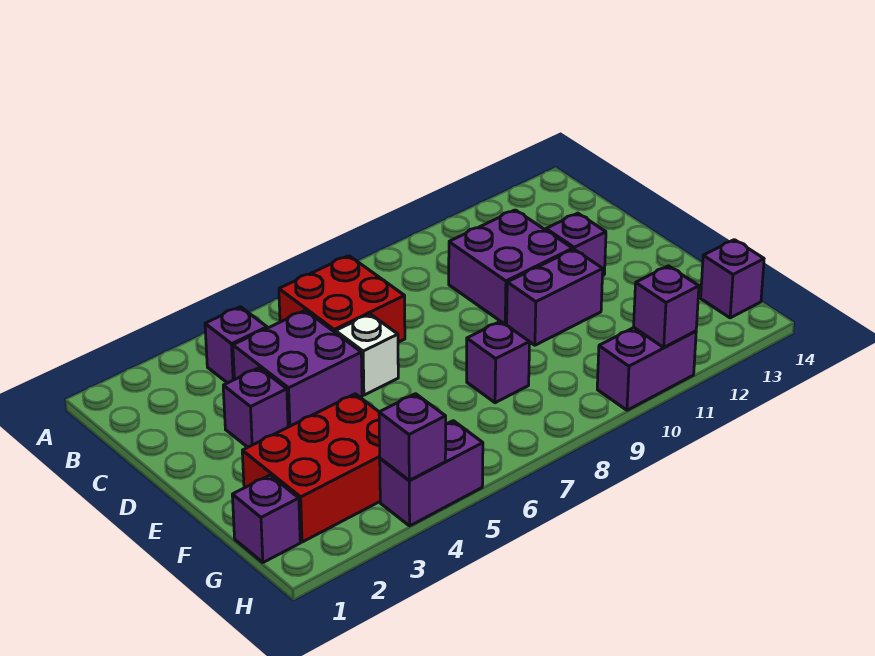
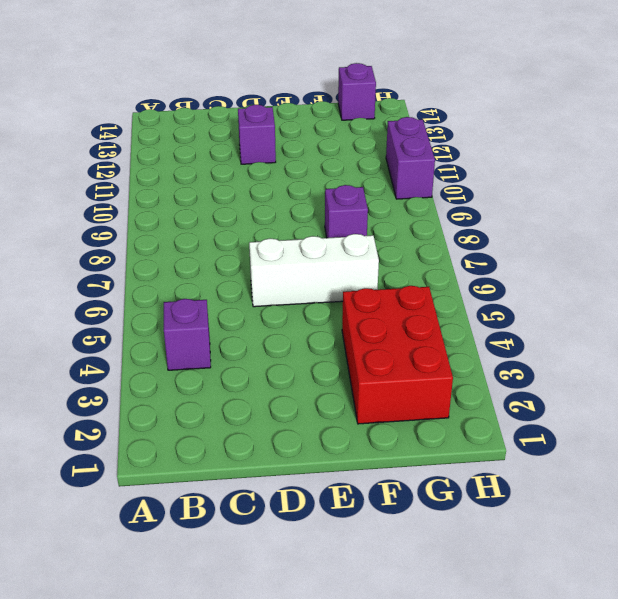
white brick D6:F6 level 1 -> white brick D6 level 1
none -> red brick B6:C7 level 1
none -> purple brick C4:D5 level 1
none -> purple brick C10:D11 level 1

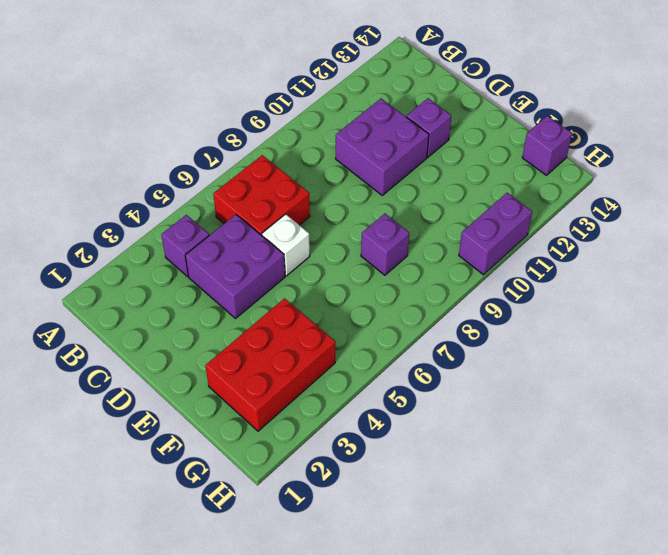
none -> purple brick D3 level 1
none -> purple brick E10:E11 level 1
none -> purple brick G1 level 1

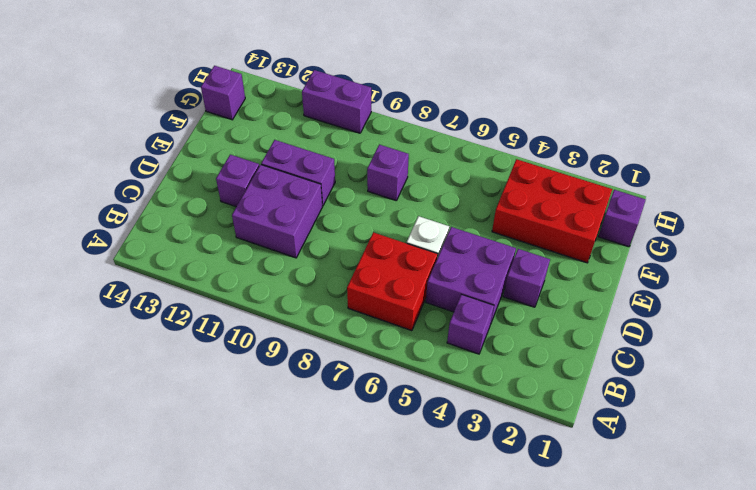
none -> purple brick H4:H5 level 1
none -> purple brick H4 level 2
none -> purple brick H11 level 2

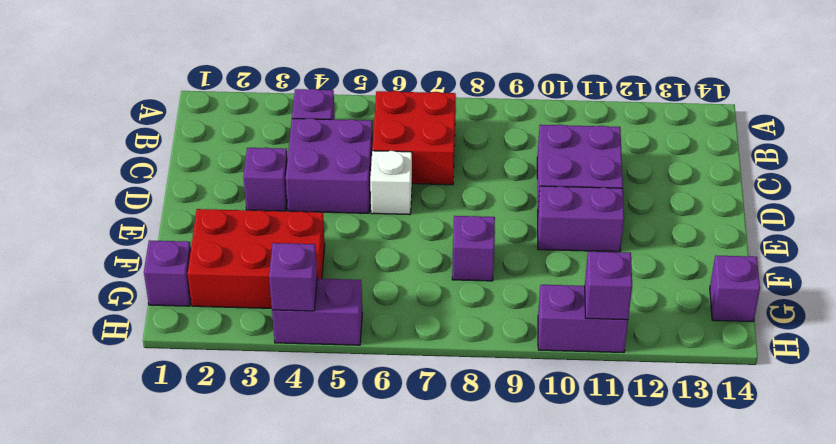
none -> purple brick D12 level 1

